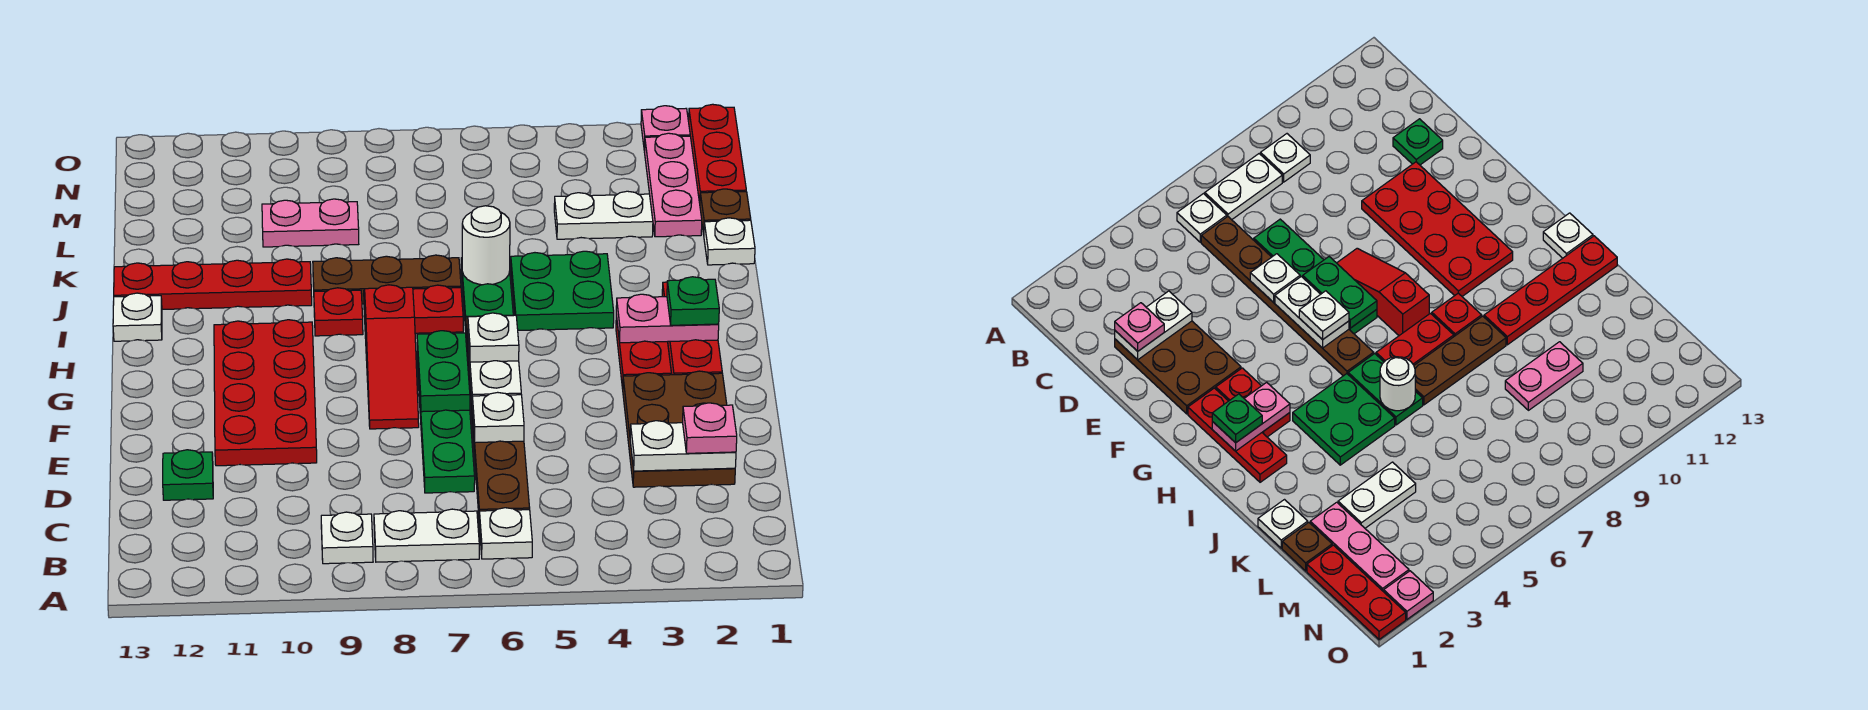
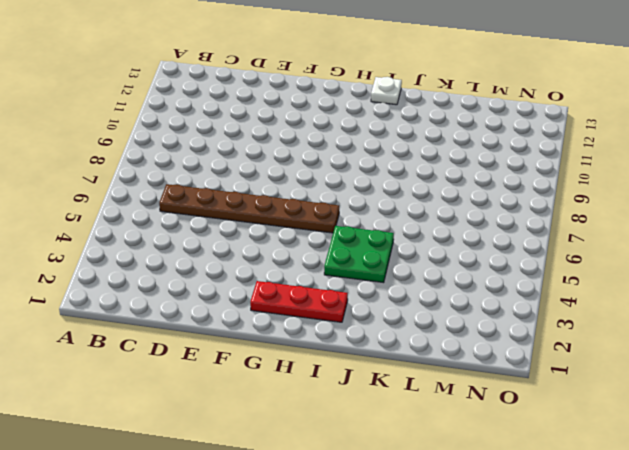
none -> white plate B6 level 1
none -> white plate B7:B8 level 1
none -> white plate B9 level 1
none -> brown plate D2:F3 level 1

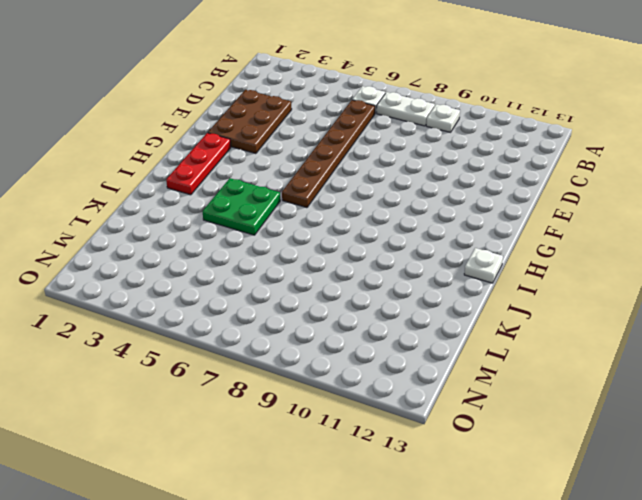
none -> green plate D7:G7 level 1
none -> green plate D12 level 1
none -> red plate E10:H11 level 1
none -> red slope F8:H8 level 1 top H

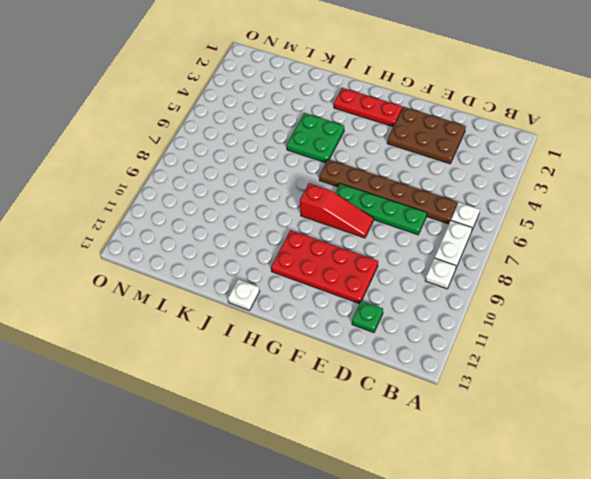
none -> red plate G3:H3 level 1
none -> green plate I6:J6 level 1
none -> red plate I7:I8 level 1
none -> red plate I9 level 1

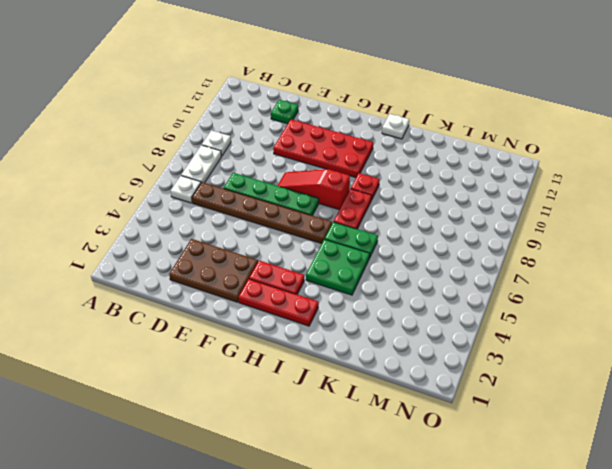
none -> brown plate J7:J9 level 1
none -> red plate J10:J13 level 1
none -> white plate K1 level 1
none -> brown plate L1 level 1

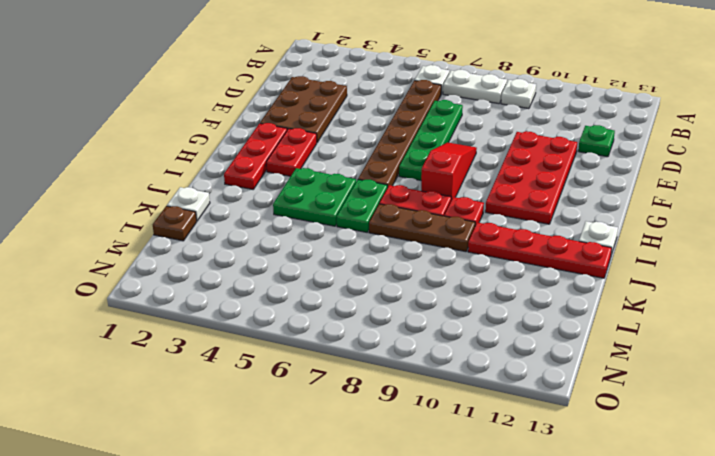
none -> pink plate L2:N2 level 1
none -> white plate L3:L4 level 1
none -> pink plate L9:L10 level 1
none -> red plate M1:O1 level 1

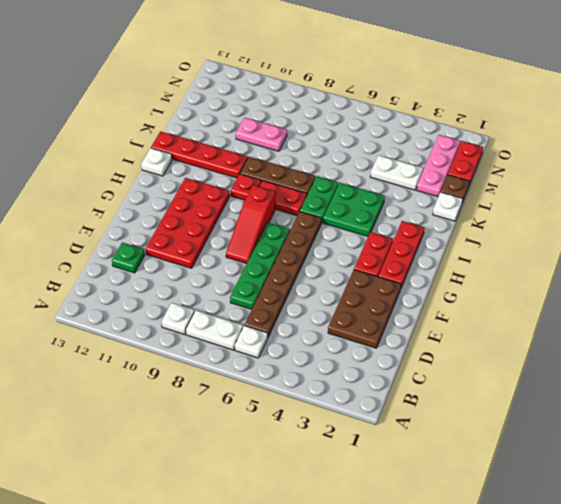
red plate M1:N1 level 1 -> red plate M1:O1 level 1
none -> pink plate O2 level 1
none -> white plate D2:D3 level 2
none -> white plate E6 level 2
none -> white plate F6:G6 level 2

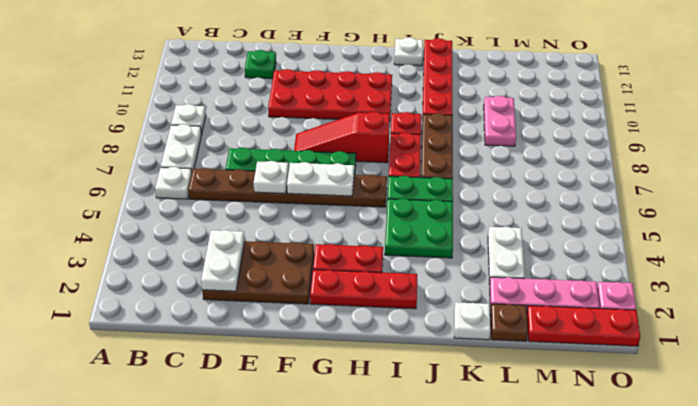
none -> green plate F7:G7 level 2
none -> pink plate H2:H3 level 2
none -> white round brick J6 level 2
none -> pink plate D2 level 3

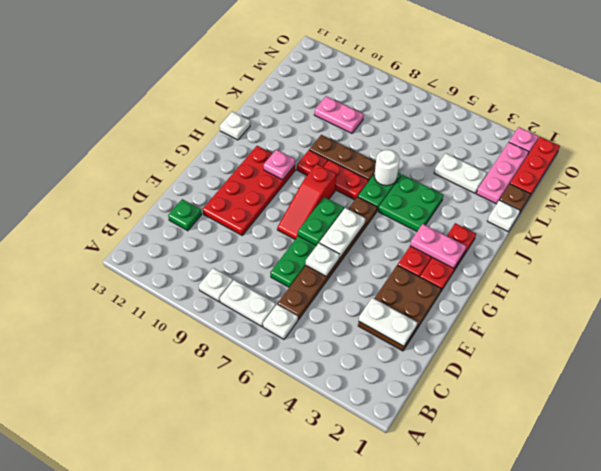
pink plate H10 level 2 -> pink plate D2 level 3
none -> red plate J10:J13 level 1
none -> white plate G6 level 3
none -> green plate H2 level 3

